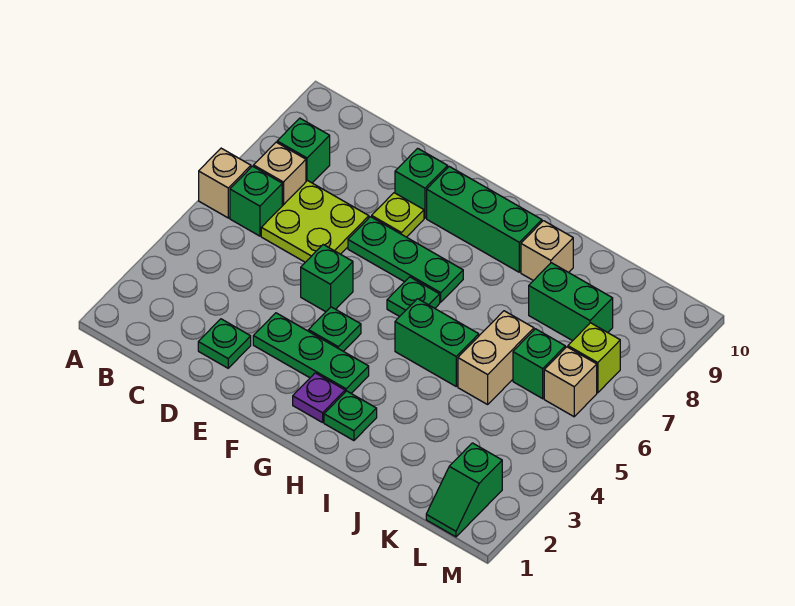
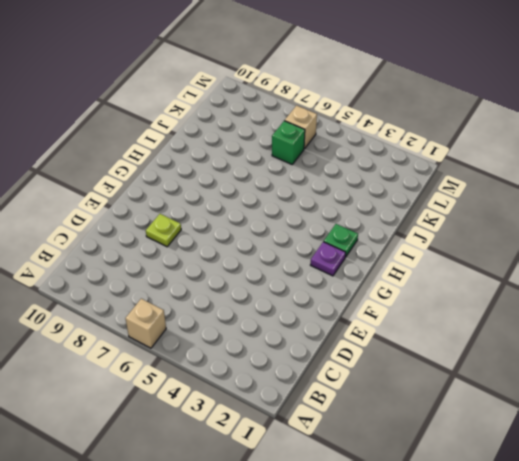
none -> green brick B6 level 1
none -> tan brick B7 level 1
none -> green brick B8 level 1

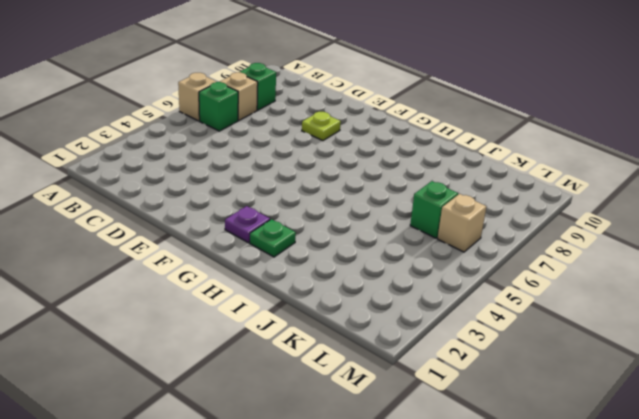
none -> lime plate C6:D7 level 1
none -> green plate D2 level 1
none -> green plate E3:G3 level 1

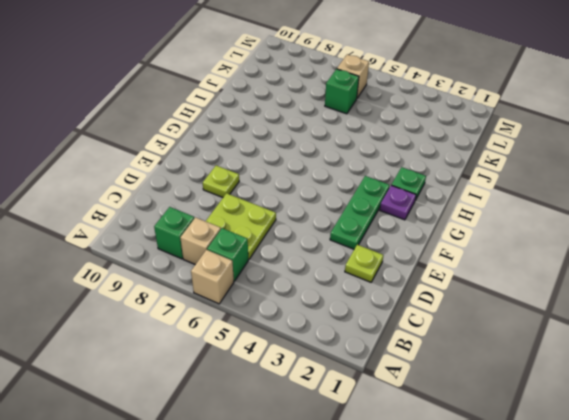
lime plate D2 level 1 -> green plate D2 level 1
none -> green brick E5 level 1
none -> green plate E7:G7 level 1
none -> green brick E9 level 1

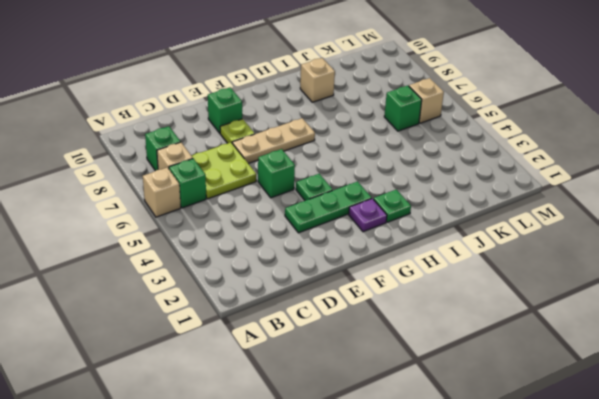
tan plate E7:G7 level 1 -> green plate E7:G7 level 1
none -> green plate D2 level 1
none -> green brick F9:H9 level 1
none -> green plate G6 level 1

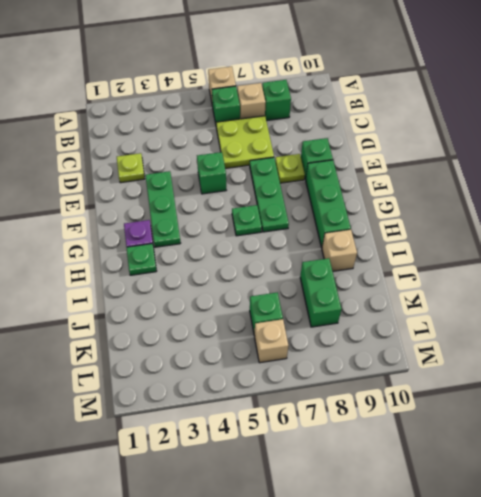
lime plate D2 level 1 -> green plate D2 level 1
none -> green plate F4 level 1
none -> green brick H5:I5 level 1
none -> tan brick J5:J6 level 1

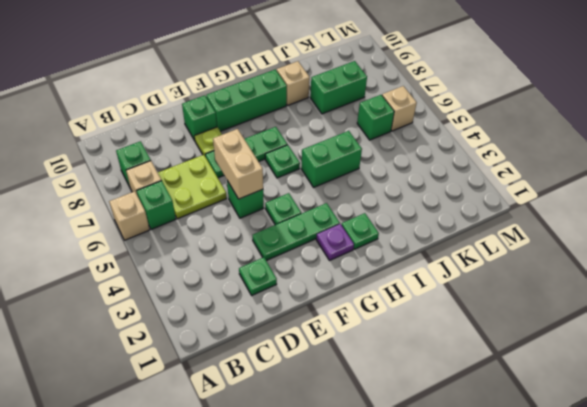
tan brick E5:E6 level 2 -> tan brick J5:J6 level 1
none -> green slope L1:L2 level 1 top 2
none -> lime brick L7 level 1

